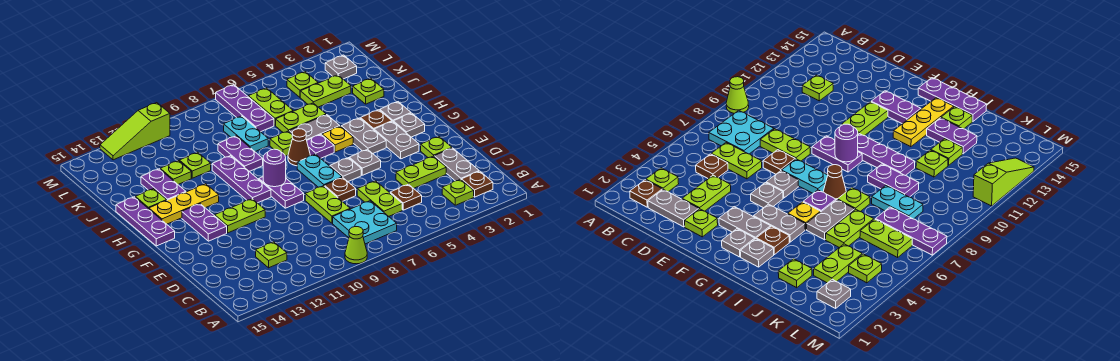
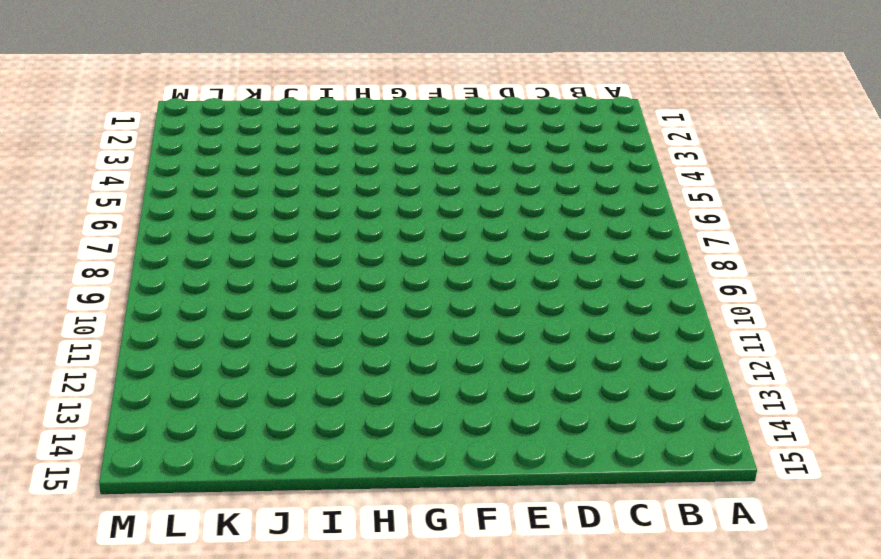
none -> lime cone A9 level 1
none -> brown plate B2 level 1
none -> lime plate B3 level 1
none -> cyan plate B7:C8 level 1

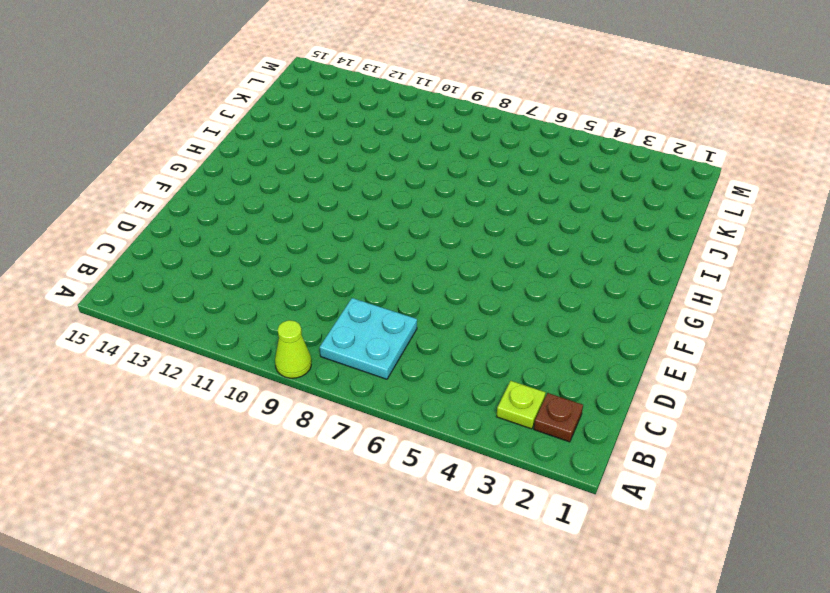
none -> grey plate C2:D2 level 1
none -> brown plate C5 level 1
none -> lime plate C6:D6 level 1
none -> lime plate C12 level 1

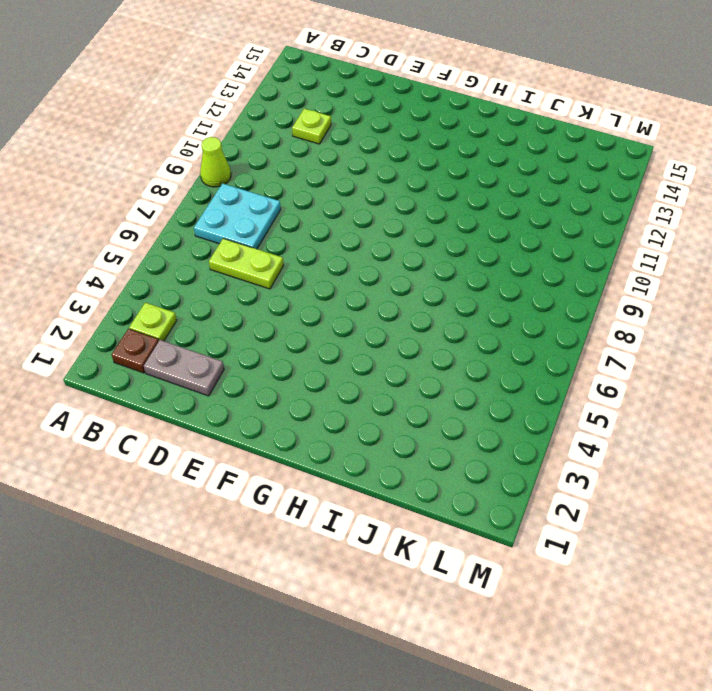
none -> brown plate C5 level 1
none -> lime plate D3:D4 level 1
none -> lime plate D8:E8 level 1
none -> lime plate E2 level 1

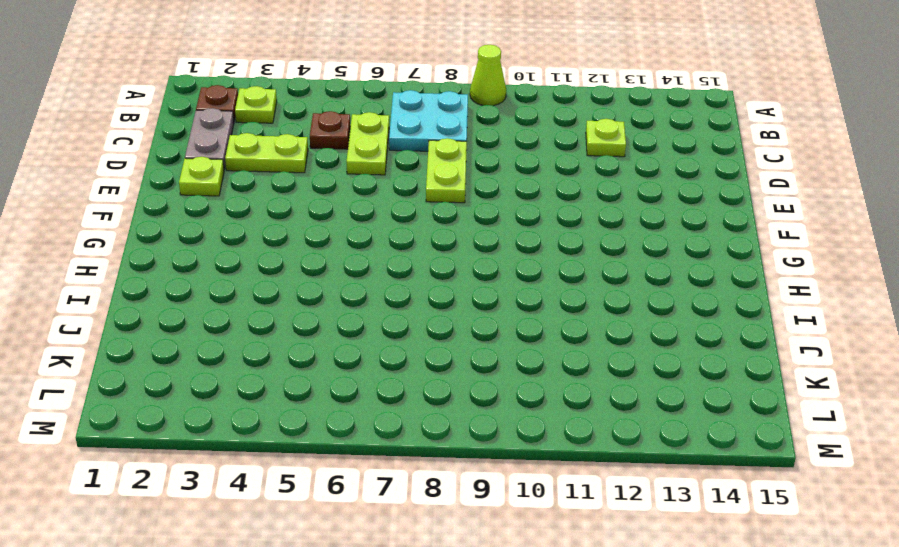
none -> brown plate E7 level 1
none -> grey plate F3:G3 level 1
none -> grey plate F5 level 1
none -> grey plate F6 level 1

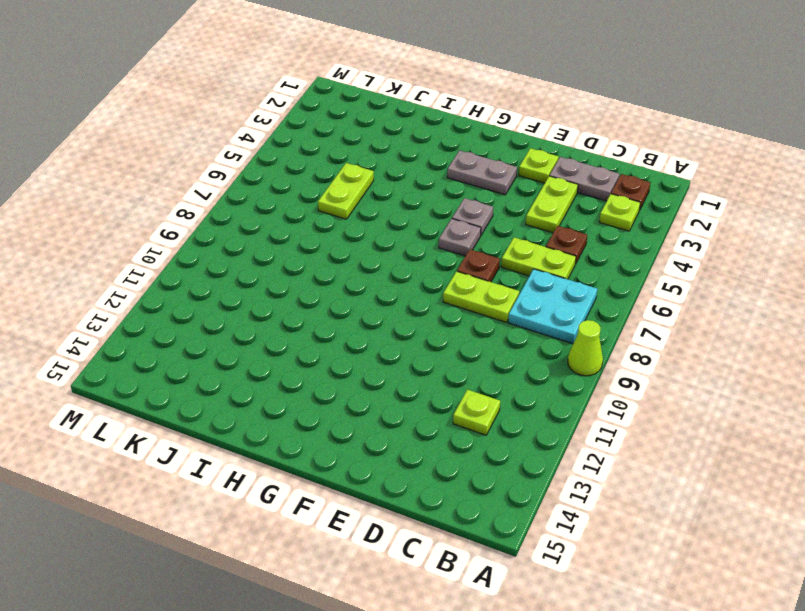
none -> cyan plate F7:G7 level 1
none -> purple plate F9:G9 level 1
none -> lime plate F11:F12 level 1
none -> purple plate F13:G13 level 1

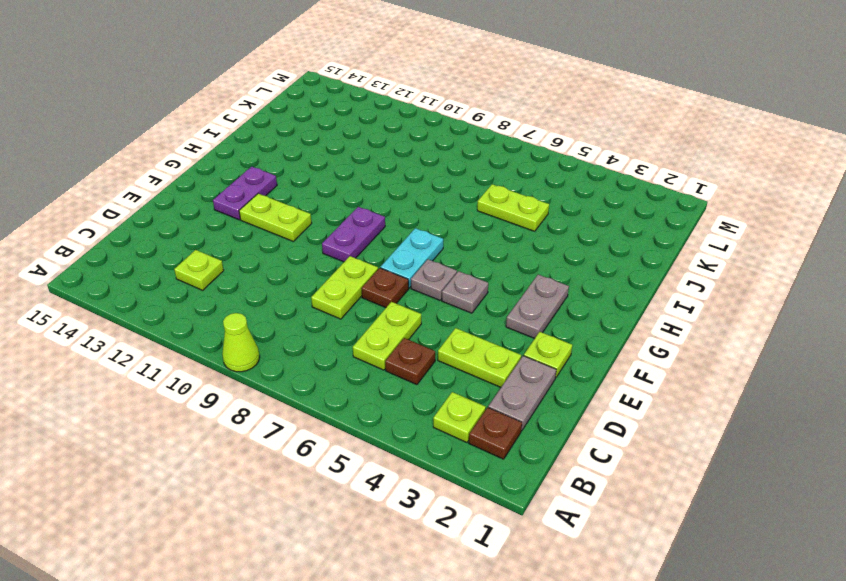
none -> cyan plate B7:C8 level 1
none -> grey plate G2 level 1
none -> grey plate G4:H4 level 1
none -> purple plate G10:I10 level 1

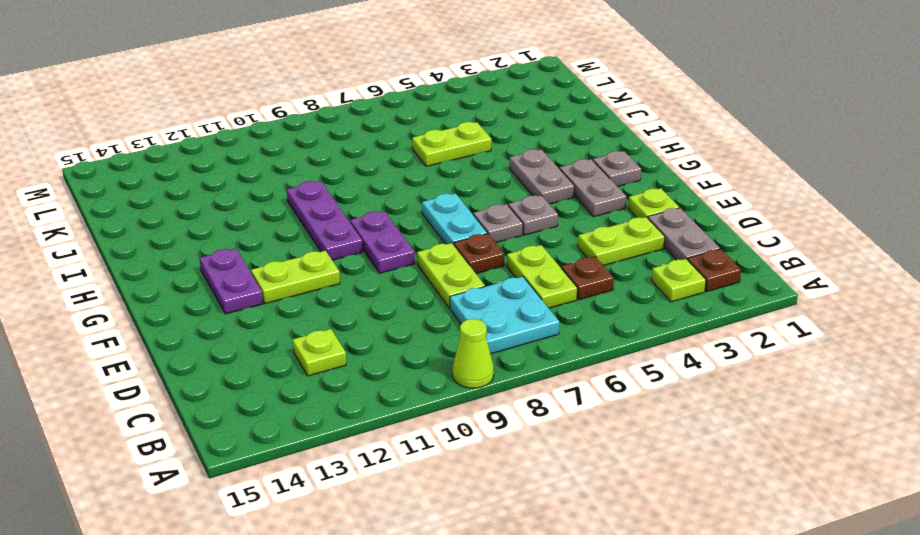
none -> purple plate G15:I15 level 1
none -> grey plate H2 level 1
none -> brown plate H3 level 1
none -> yellow plate H5 level 1

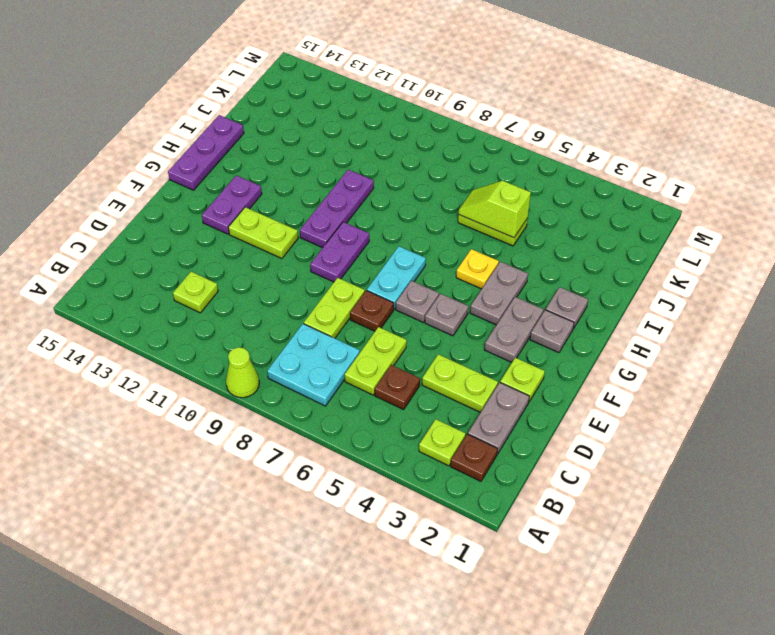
lime slope J5:J6 level 2 top 5 -> none
none -> brown plate H3 level 1
none -> purple plate H6 level 1
none -> brown cone H7 level 1
none -> yellow plate H12:H14 level 1

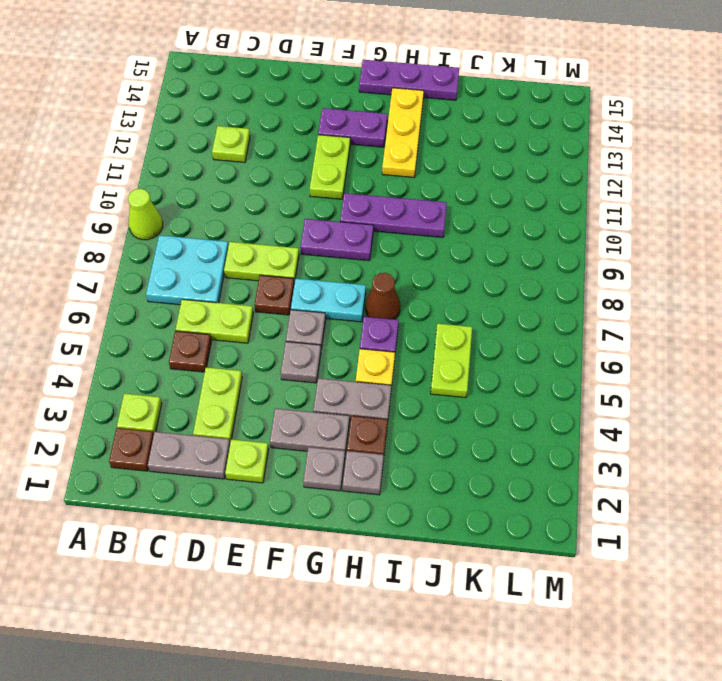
none -> grey plate I5:I6 level 1
none -> lime plate I7 level 1
none -> purple plate I9:J9 level 1
none -> purple plate I13:J13 level 1

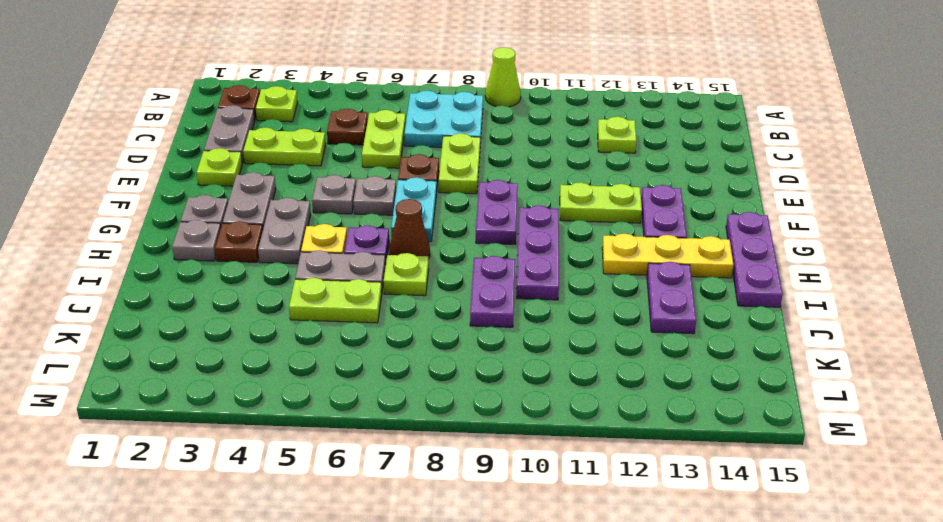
none -> lime plate I14 level 1
none -> lime plate J2 level 1
none -> cyan plate J8:K8 level 1
none -> lime plate J11 level 1

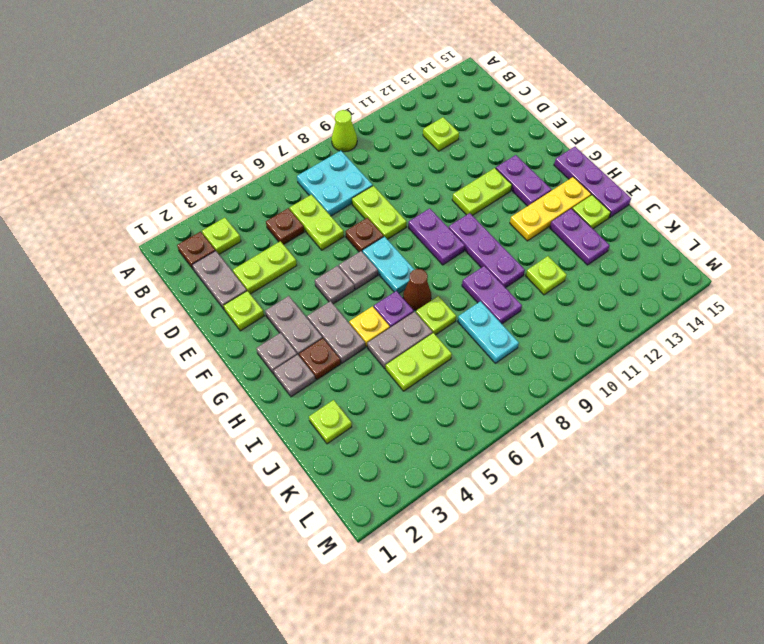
none -> lime plate J12 level 1
none -> lime plate K3:K4 level 1
none -> lime plate K6:L6 level 1
none -> purple plate K7:M7 level 1

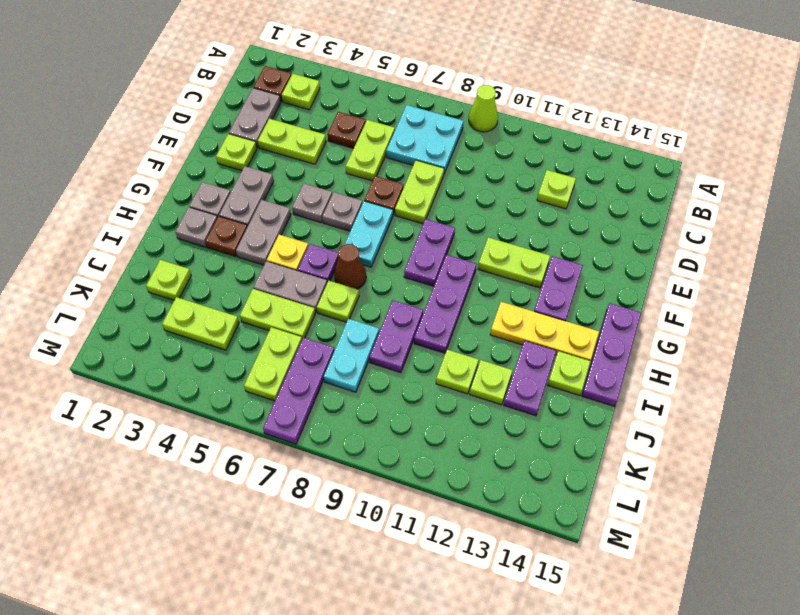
none -> grey plate L2 level 1
none -> lime plate L4 level 1
none -> lime slope M11:M13 level 1 top 11
none -> purple round brick G9 level 2

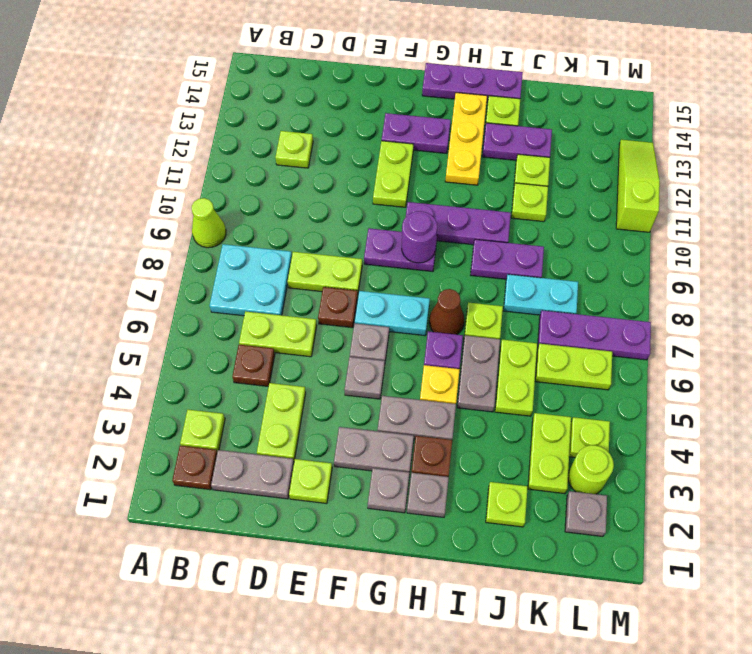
lime round brick L3 level 1 -> none

